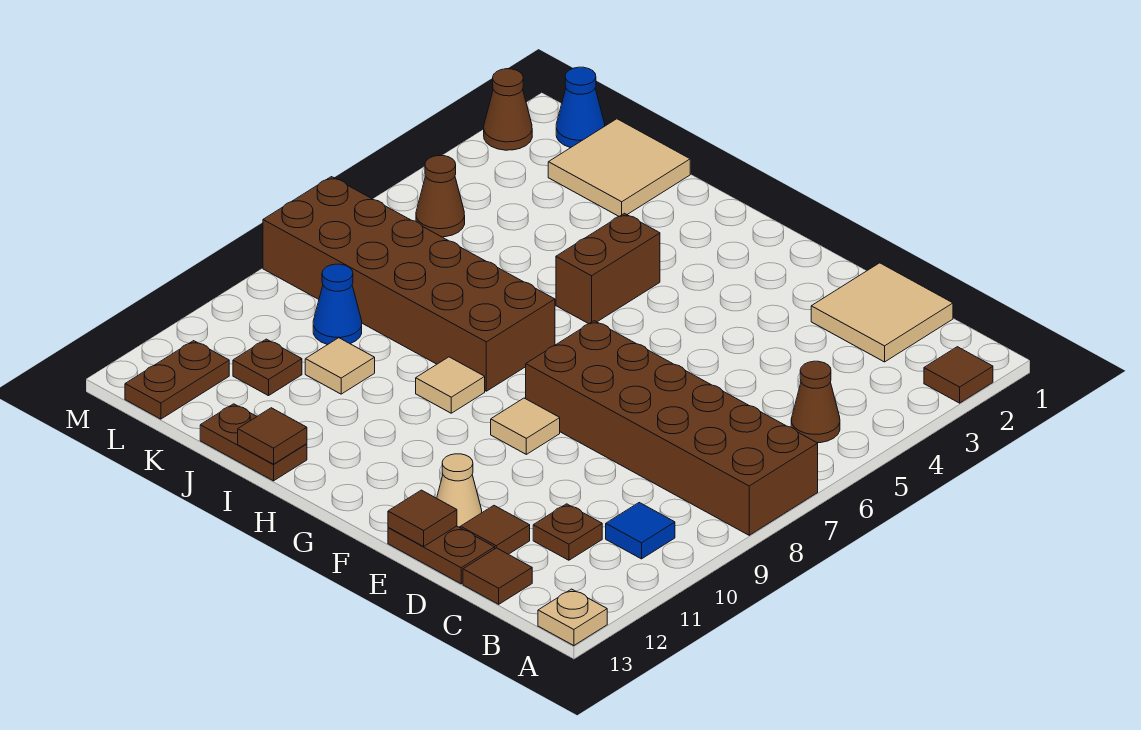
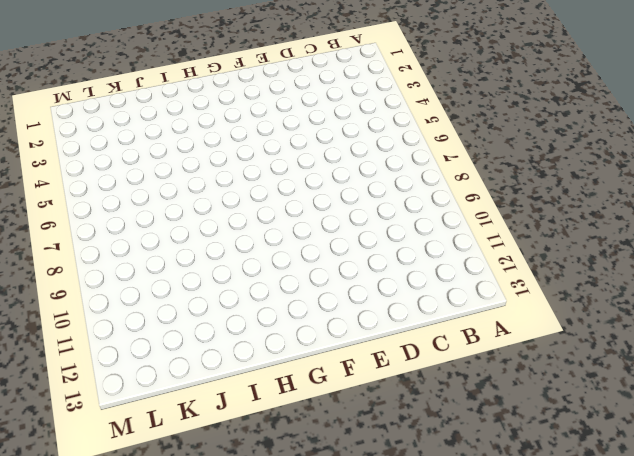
none -> brown tile A2 level 1
none -> brown brick A7:F8 level 1
none -> tan plate A13 level 1

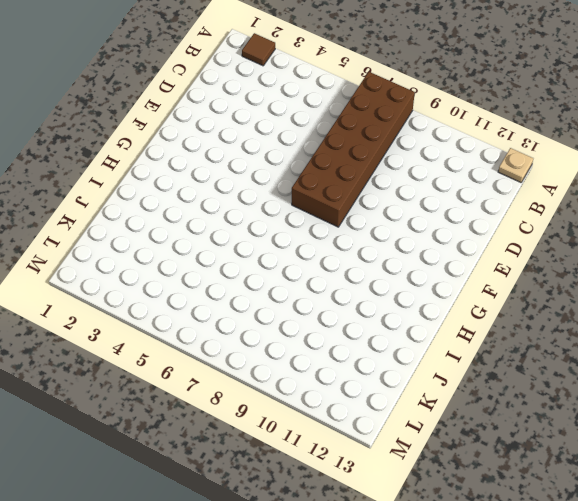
none -> brown cone B5 level 1
none -> blue tile B10 level 1
none -> tan tile C1:D2 level 1

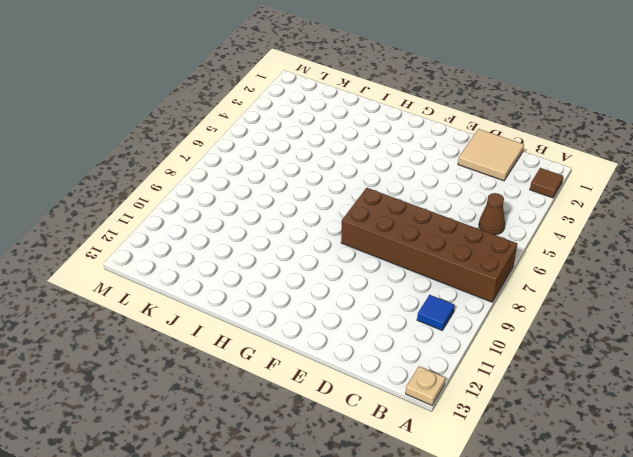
none -> brown plate C11 level 1
none -> brown tile C13 level 1
none -> brown tile D12 level 1

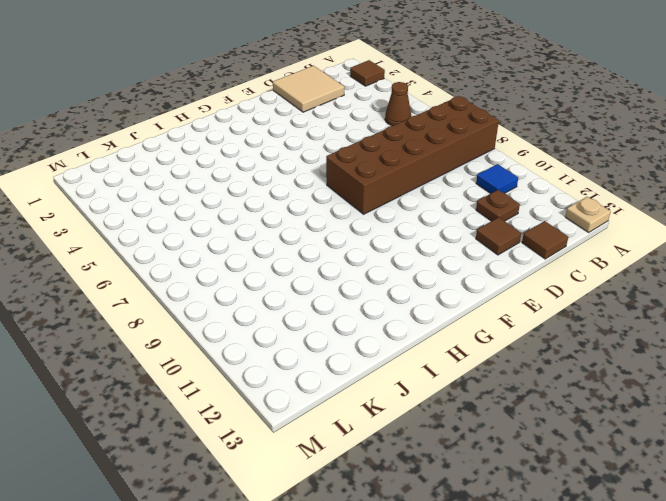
none -> brown plate D13:E13 level 1
none -> tan cone E12 level 1
none -> tan tile F9 level 1

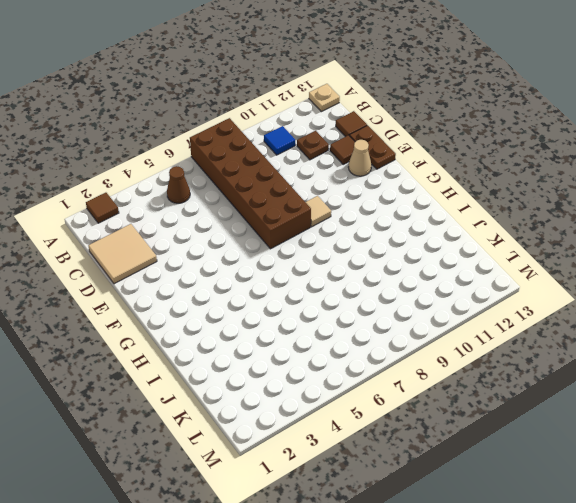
none -> brown brick H4:H5 level 1
none -> brown brick H7:M8 level 1
none -> tan tile H9 level 1

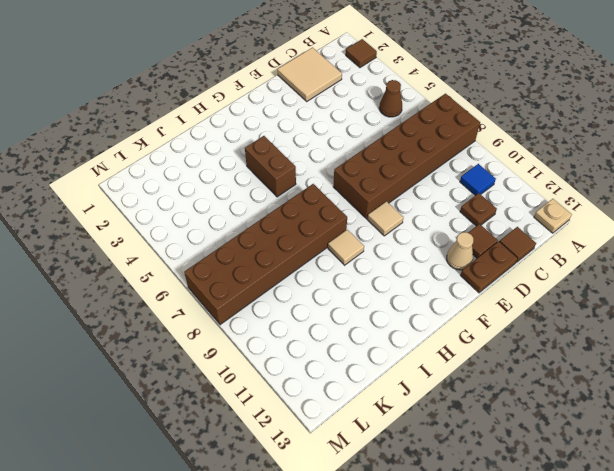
none -> brown plate I13:J13 level 1
none -> tan tile J1:K2 level 1
none -> tan tile J10 level 1

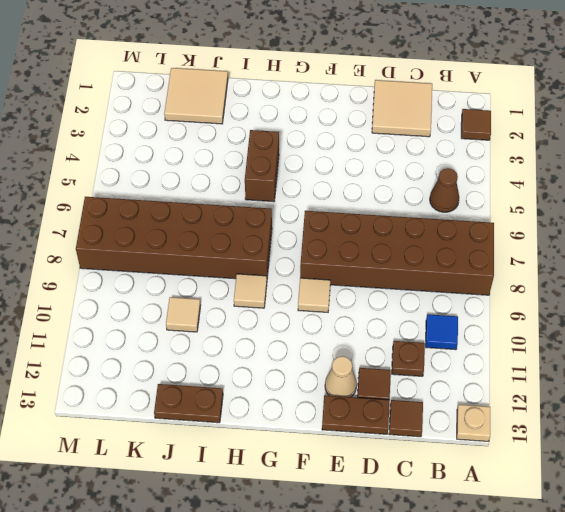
none -> blue cone K9 level 1
none -> brown plate K11 level 1
none -> blue cone L1 level 1

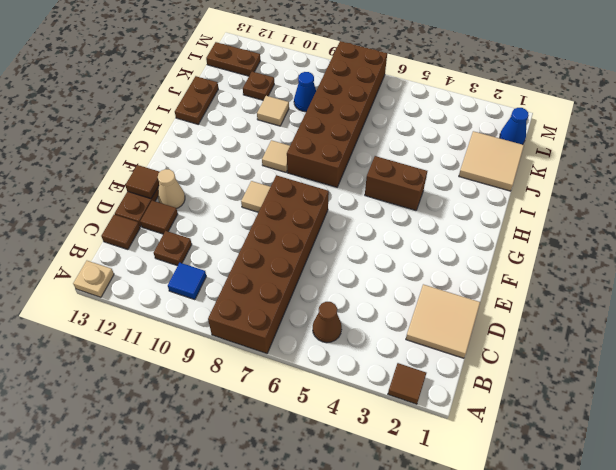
none -> brown cone L5 level 1
none -> brown cone M2 level 1
none -> brown tile I13 level 2

